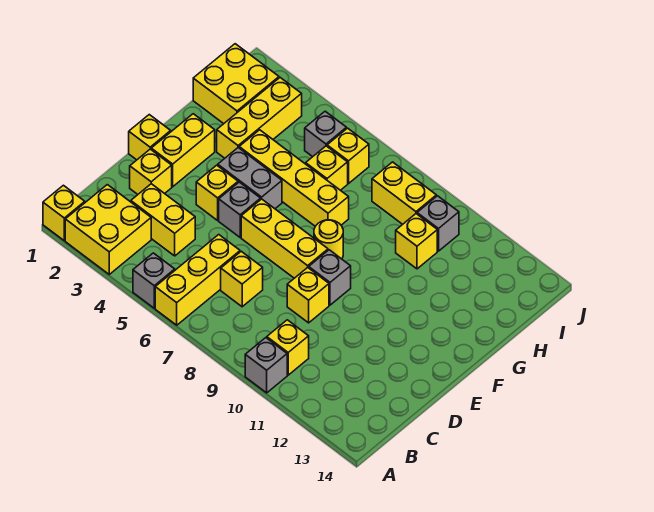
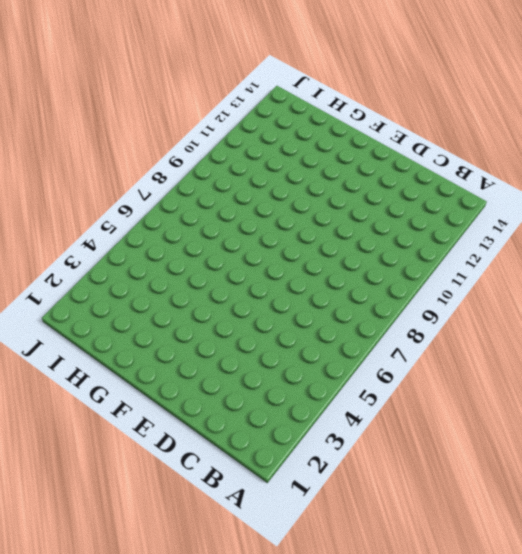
none -> yellow brick A1 level 1
none -> yellow brick A2:B3 level 1
none -> grey brick A5 level 1

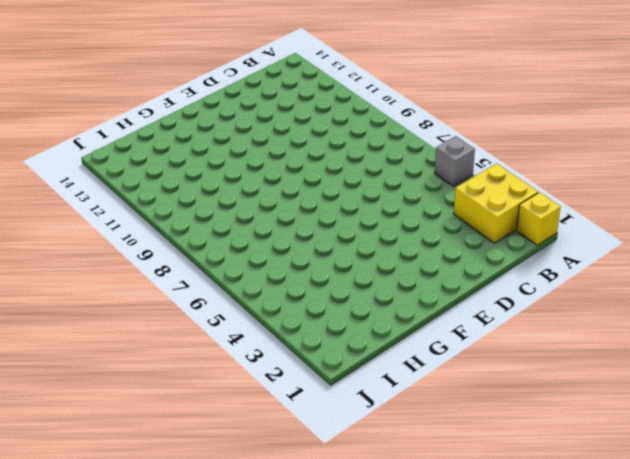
none -> yellow brick A6:C6 level 1
none -> grey brick A10 level 1
none -> yellow brick B10 level 1

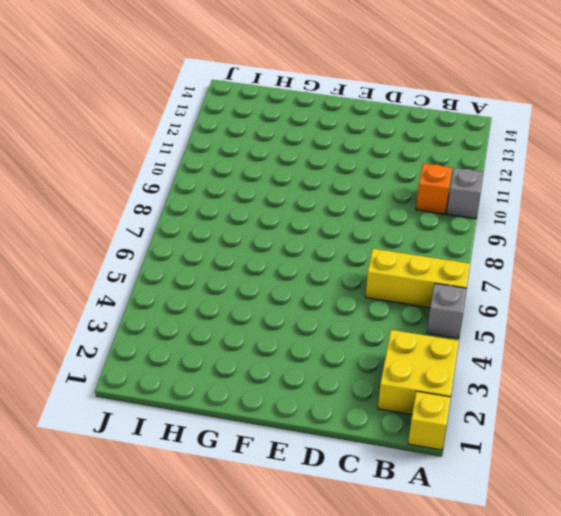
orange brick B10 level 1 -> yellow brick B10 level 1
none -> yellow brick C3:C4 level 1
none -> yellow brick C7 level 1
none -> yellow brick D2 level 1

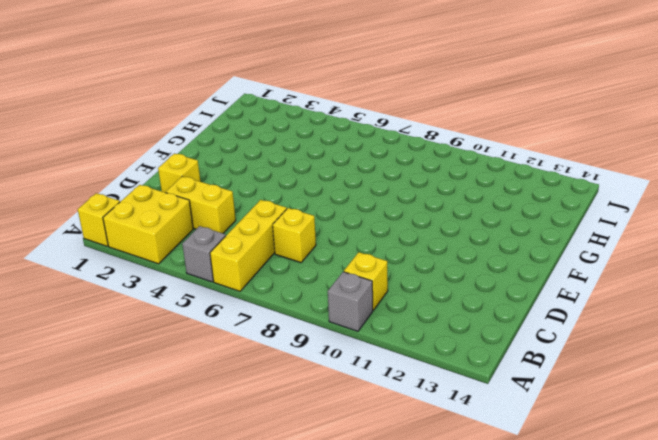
none -> yellow brick D9 level 1
none -> yellow brick E1 level 1
none -> yellow brick E2:F2 level 1

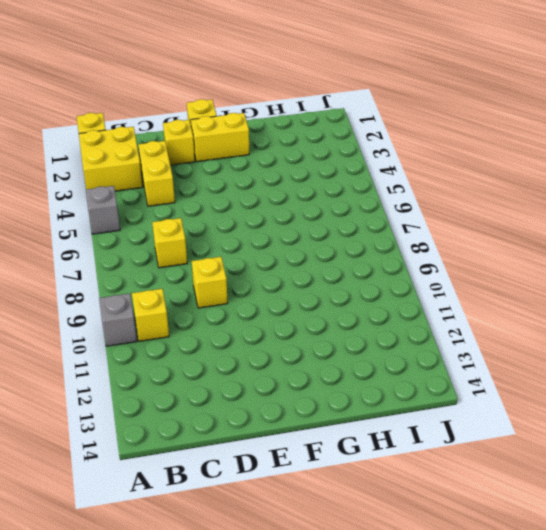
none -> yellow brick A6:C6 level 1
none -> yellow brick E4 level 1
none -> grey brick E5 level 1

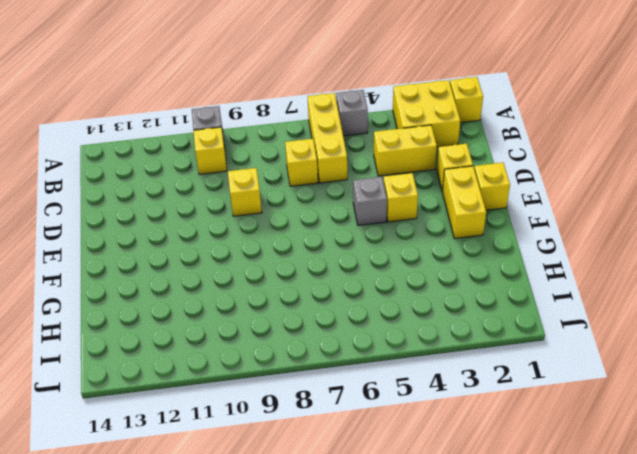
none -> yellow brick E6:E8 level 1
none -> grey brick E9 level 1
none -> grey brick F4:F5 level 1

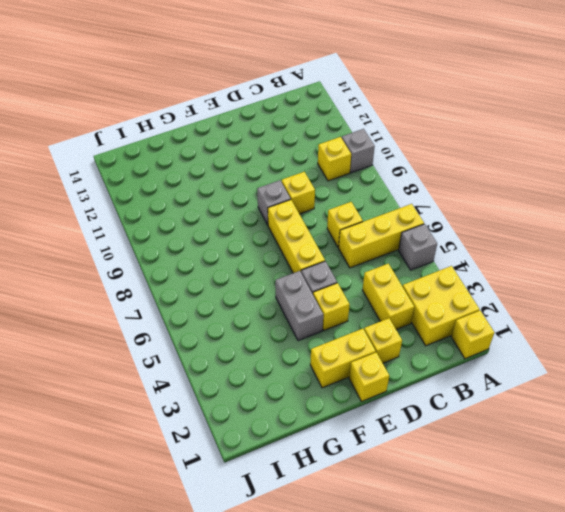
none -> yellow round brick F8 level 1
none -> yellow brick G3:I3 level 1
none -> yellow brick G4:G7 level 1

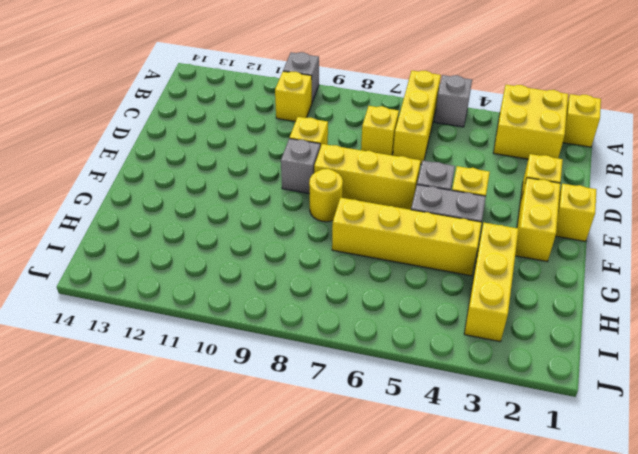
none -> yellow brick C3:C4 level 1
none -> yellow brick H1:I2 level 1
none -> yellow brick H6 level 1

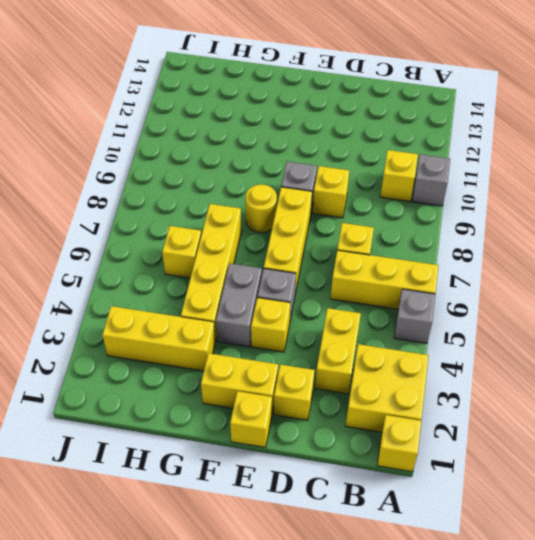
none -> yellow brick H1:I2 level 1
none -> yellow brick H10 level 1
none -> grey brick I5 level 1

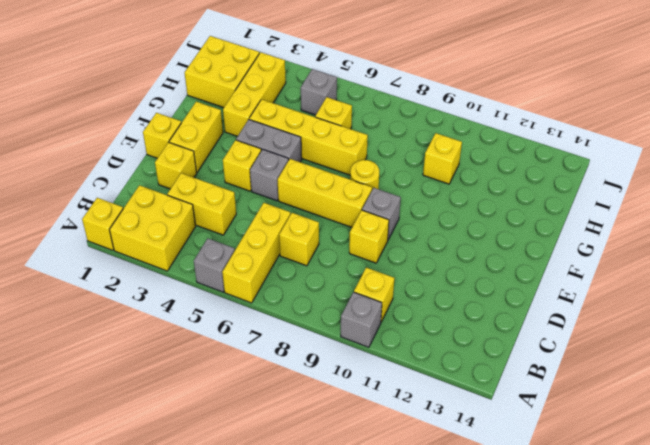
none -> yellow brick I6 level 1
none -> yellow brick I8:I9 level 1
none -> grey brick I10 level 1

